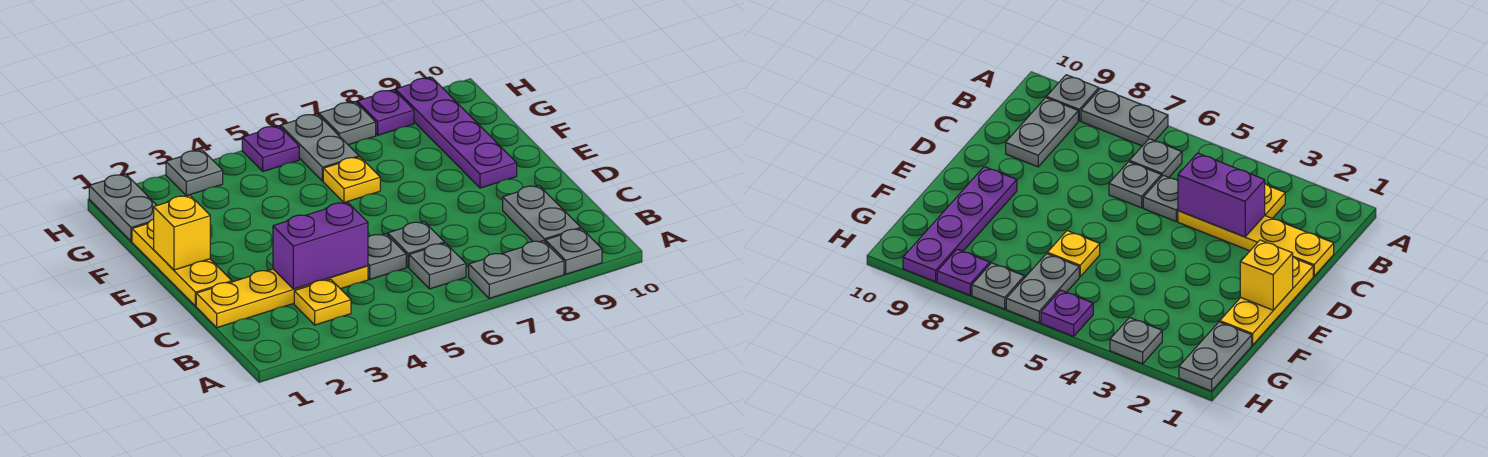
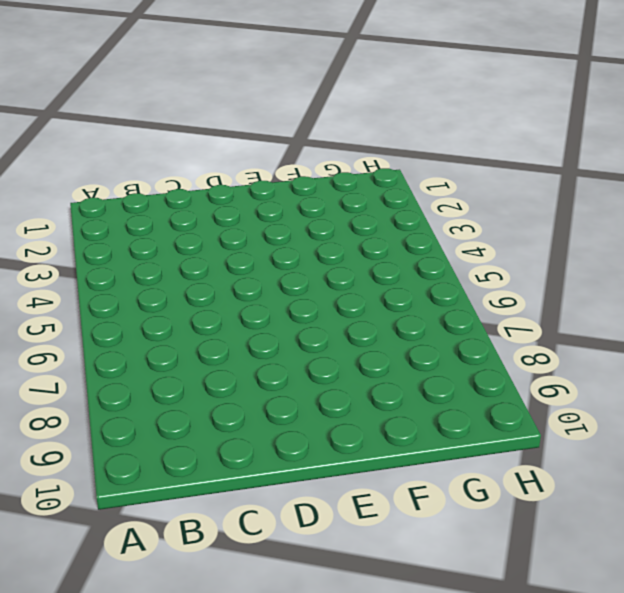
none -> grey plate A7:A8 level 1
none -> grey plate A9 level 1
none -> yellow plate B3 level 1

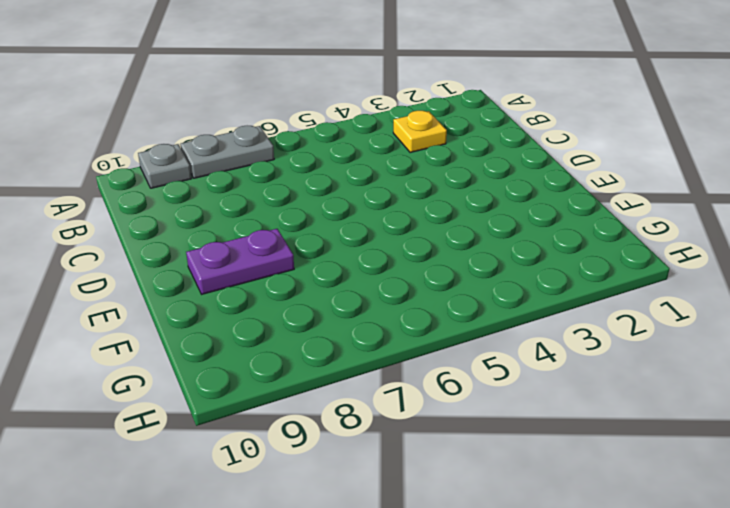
purple plate E8:E9 level 1 -> purple plate E9:H9 level 1
none -> grey plate B6 level 1
none -> grey plate B9:C9 level 1
none -> yellow plate C1:C4 level 1

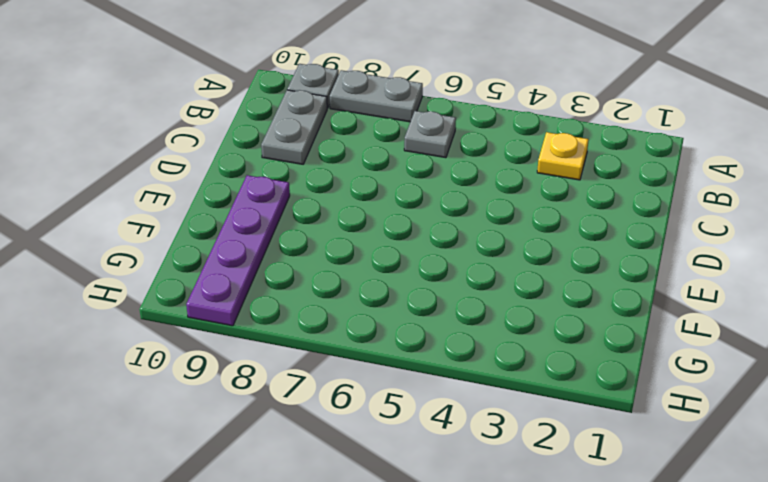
none -> yellow plate C1:C4 level 1
none -> grey plate C5 level 1
none -> grey plate C6 level 1

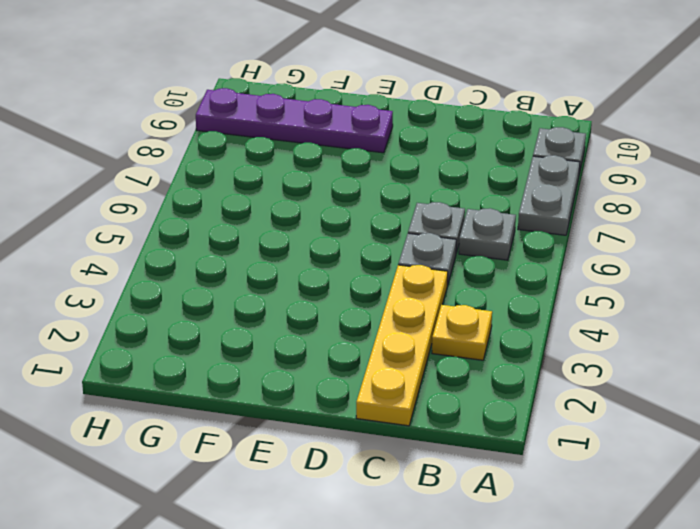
none -> grey plate B9:C9 level 1
none -> yellow plate D1:F1 level 1
none -> yellow plate F6 level 1

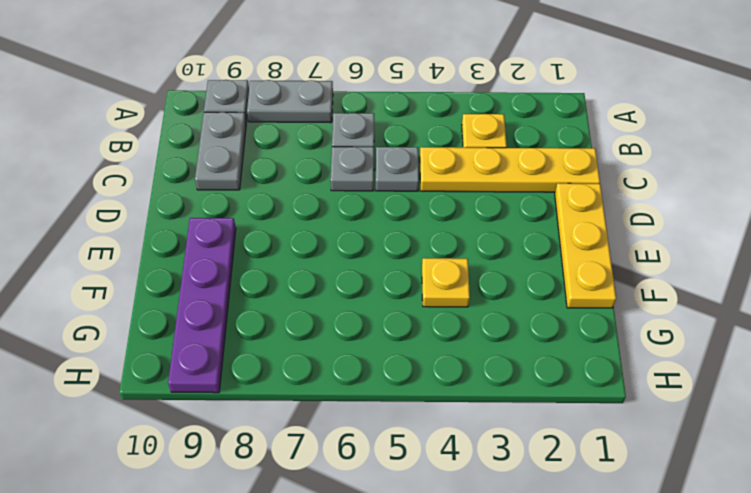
yellow plate F4 level 1 -> yellow plate F6 level 1
none -> grey plate G1:H1 level 1
none -> grey plate G6:H6 level 1
none -> grey plate H3 level 1

